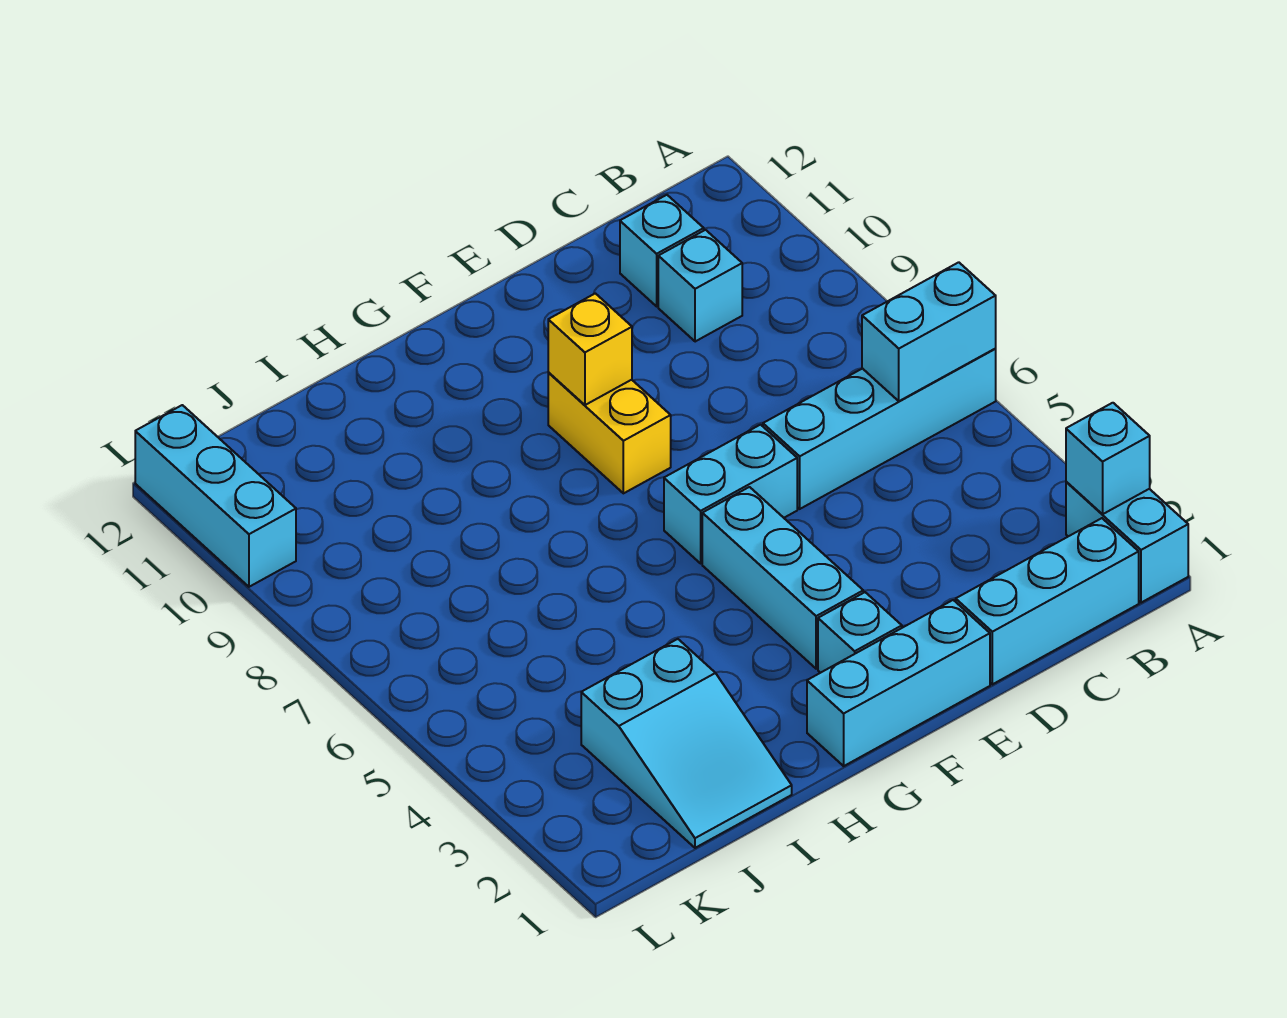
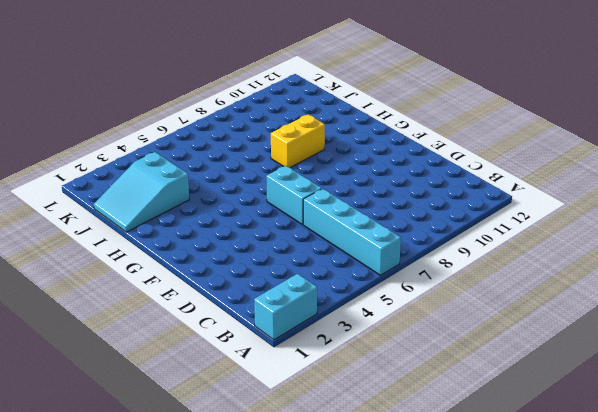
yellow brick H8:H9 level 1 -> yellow brick F8:F9 level 1
none -> cyan brick B1:D1 level 1
none -> cyan brick C10 level 1
none -> cyan brick C11 level 1

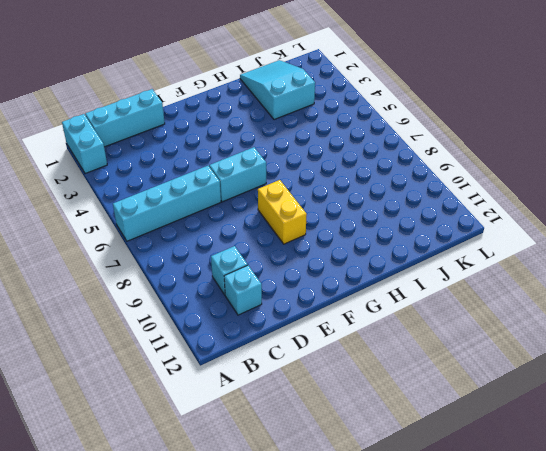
none -> cyan brick E1:G1 level 1
none -> cyan brick F2 level 1
none -> cyan brick F3:F5 level 1

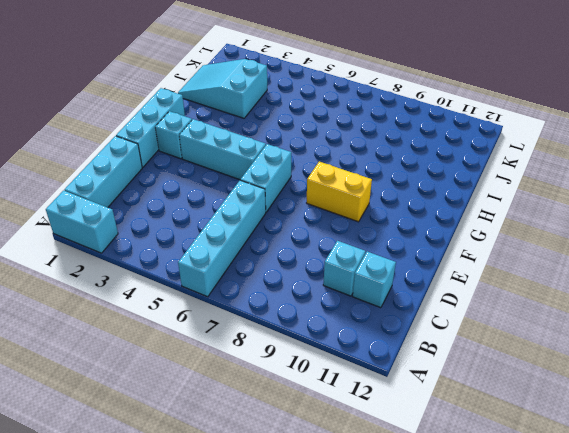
none -> cyan brick L10:L12 level 1
none -> cyan brick A2 level 2
none -> cyan brick A6:B6 level 2

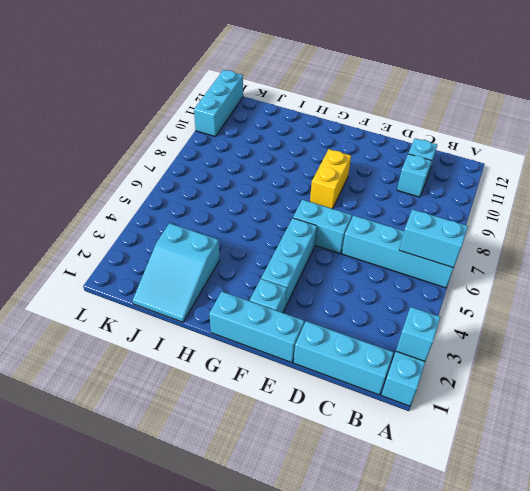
none -> yellow brick F9 level 2

